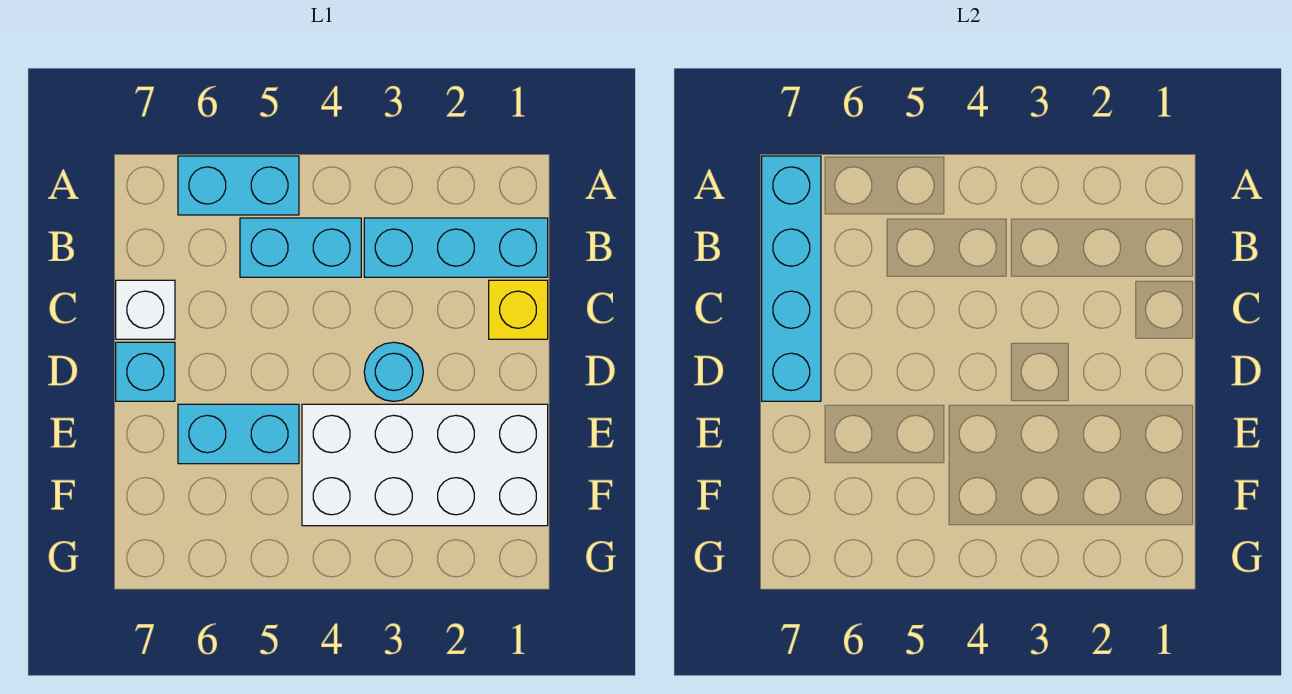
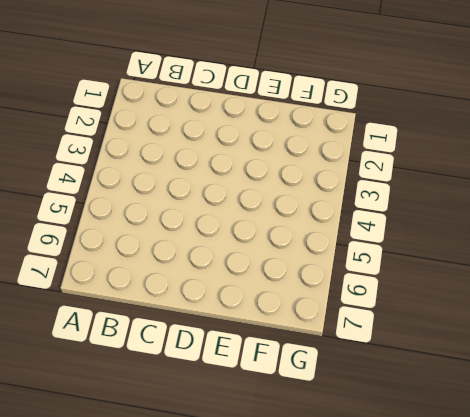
none -> cyan brick A5:A6 level 1
none -> cyan brick B1:B3 level 1

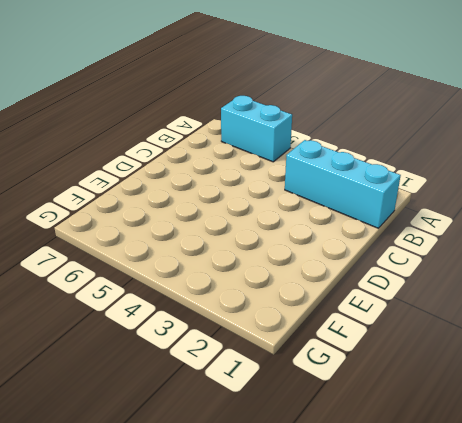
none -> cyan brick B4:B5 level 1
none -> yellow brick C1 level 1

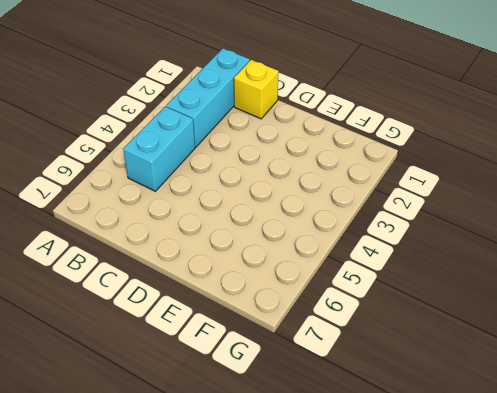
none -> cyan brick A5:A6 level 1
none -> white brick C7 level 1

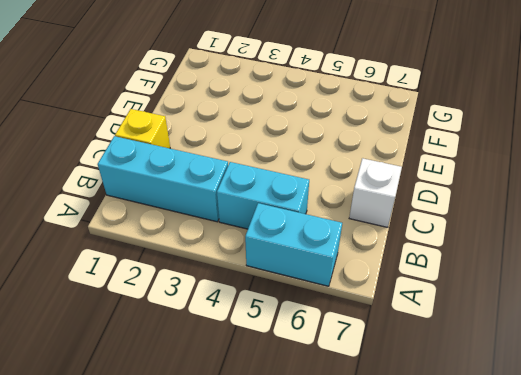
none -> cyan round brick D3 level 1
none -> cyan brick D7 level 1

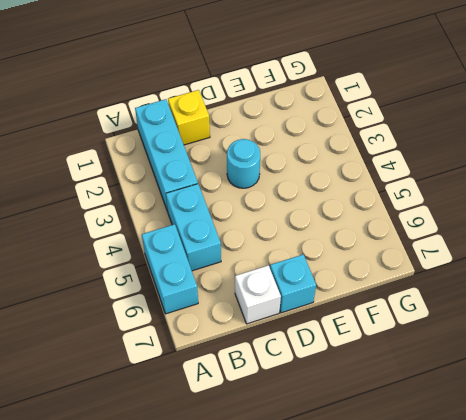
none -> white brick E1:F4 level 1
none -> cyan brick E5:E6 level 1

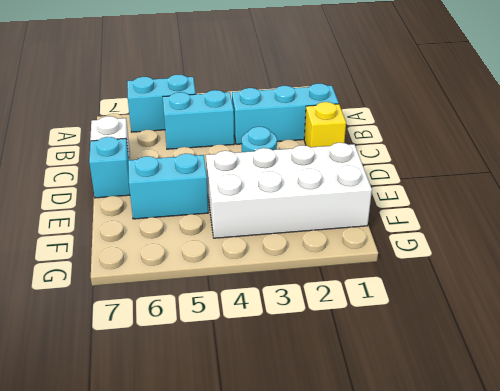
none -> cyan brick A7:D7 level 2

